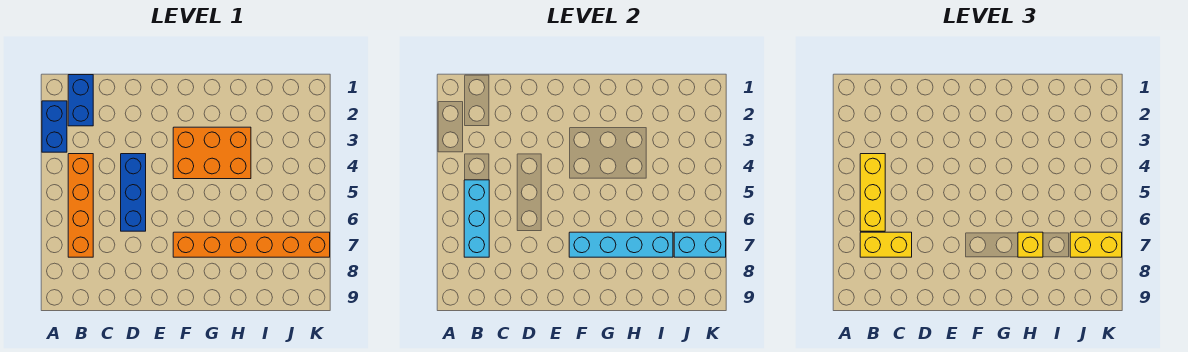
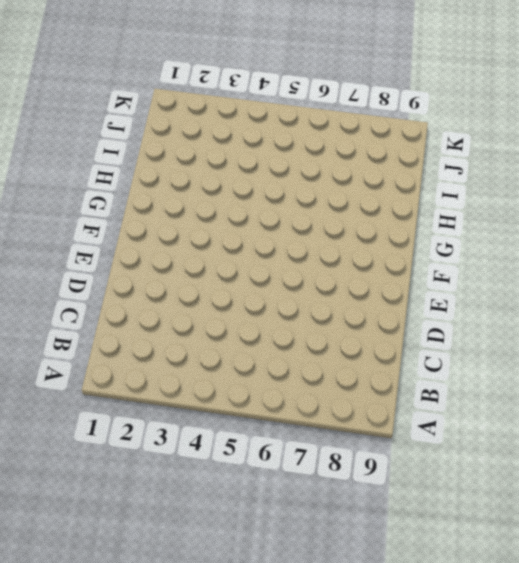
none -> blue brick A2:A3 level 1
none -> blue brick B1:B2 level 1
none -> orange brick B4:B7 level 1

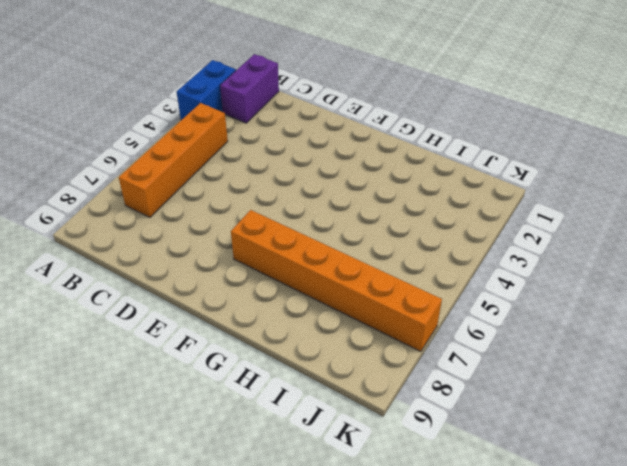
purple brick B1:B2 level 1 -> blue brick B1:B2 level 1
none -> blue brick D4:D6 level 1
none -> orange brick F3:H4 level 1
none -> cyan brick B5:B7 level 2

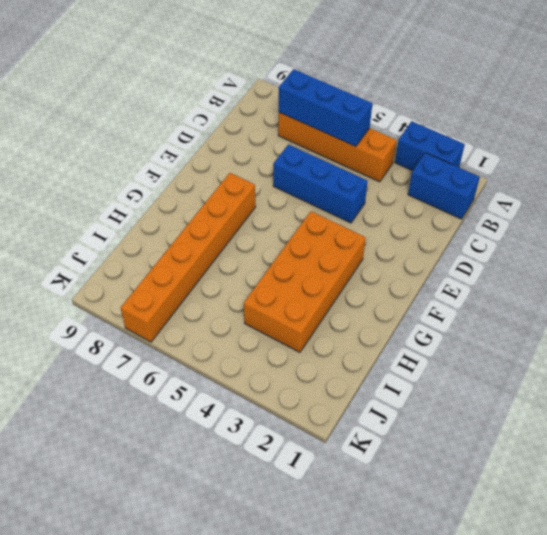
blue brick B5:B7 level 2 -> cyan brick B5:B7 level 2
orange brick F3:I4 level 1 -> orange brick F3:H4 level 1
none -> cyan brick F7:I7 level 2
none -> cyan brick J7:K7 level 2
none -> yellow brick B4:B6 level 3

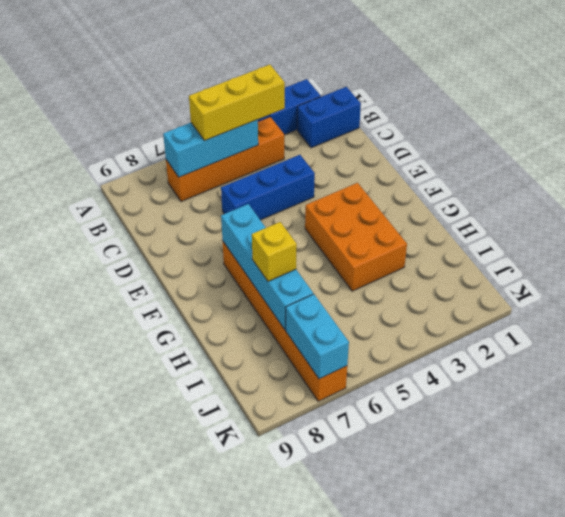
none -> yellow brick B7:C7 level 3
none -> yellow brick J7:K7 level 3

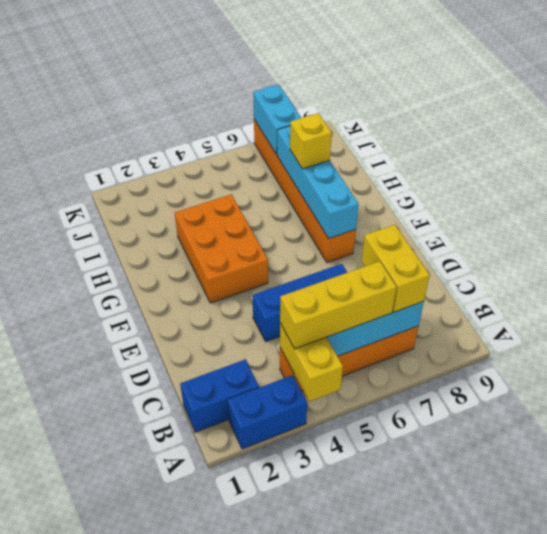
yellow brick A4:B4 level 2 -> yellow brick J7:K7 level 3

